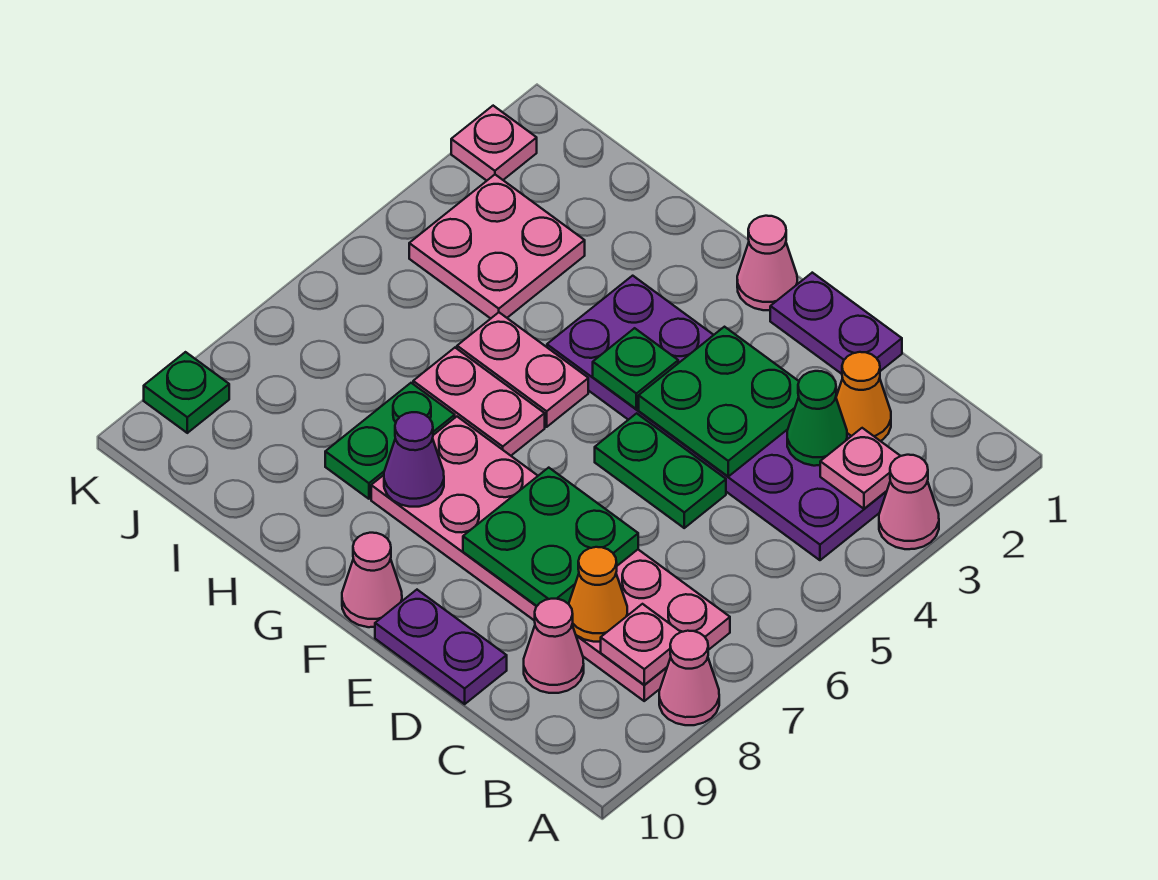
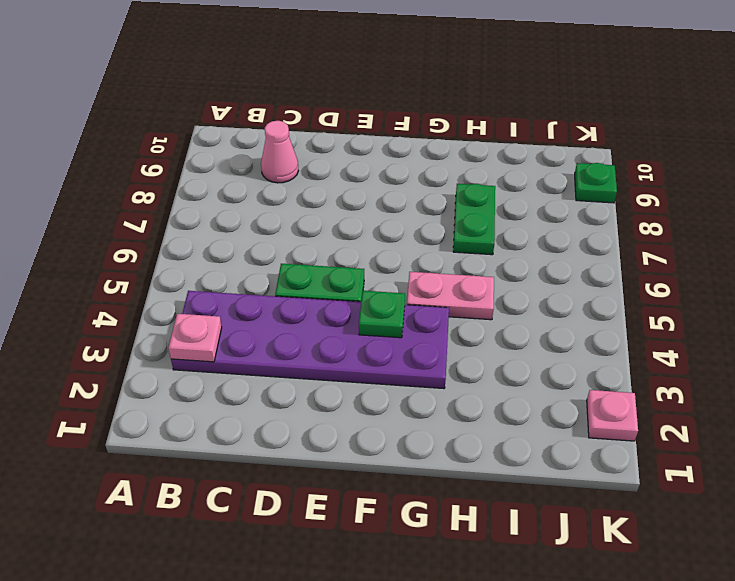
none -> pink cone A3 level 1
none -> pink cone A8 level 1
none -> pink plate B7:G8 level 1

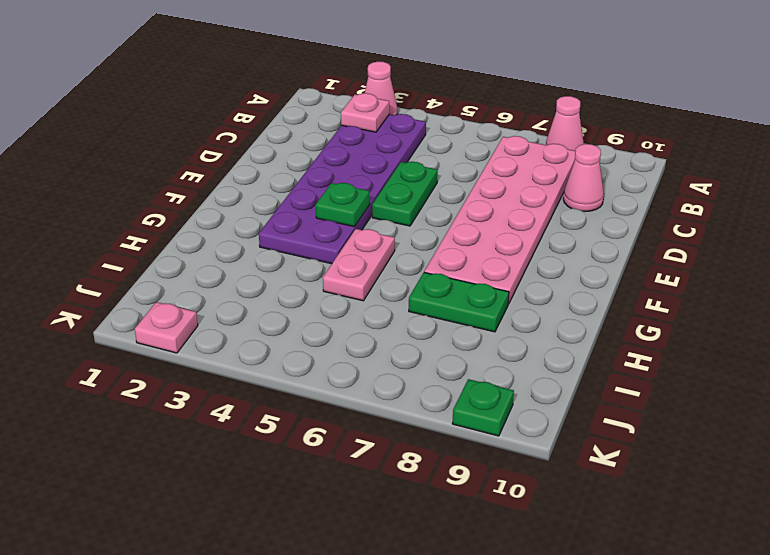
none -> orange cone C2 level 1
none -> purple plate D1:E1 level 1
none -> purple plate D10:E10 level 1

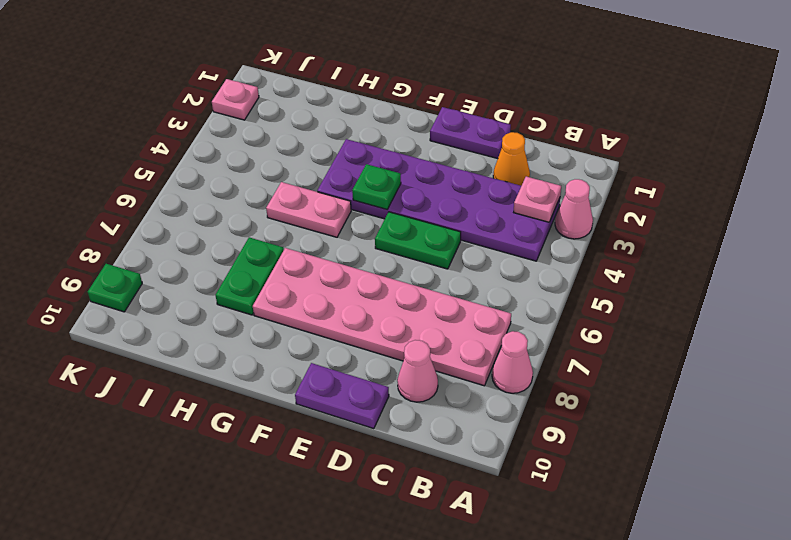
none -> pink cone F1 level 1
none -> pink cone F10 level 1
none -> pink plate G6:H6 level 1

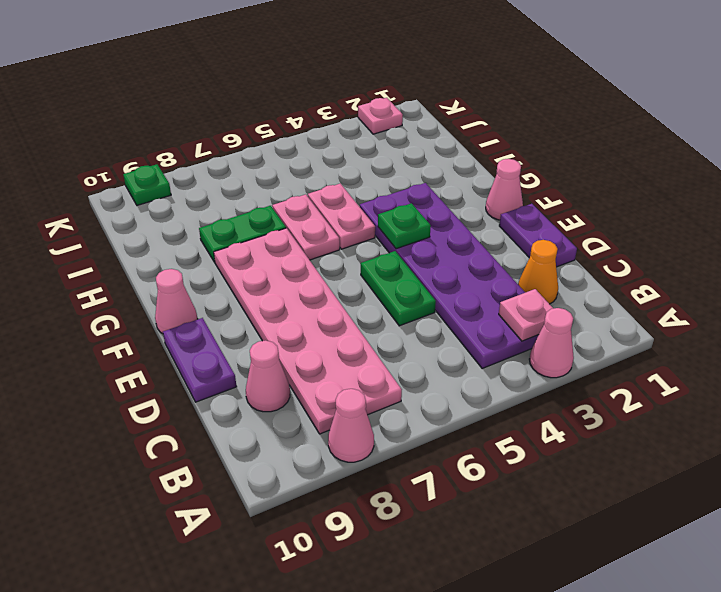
none -> pink plate I3:J4 level 1
none -> pink plate B8 level 2
none -> green cone C3 level 2

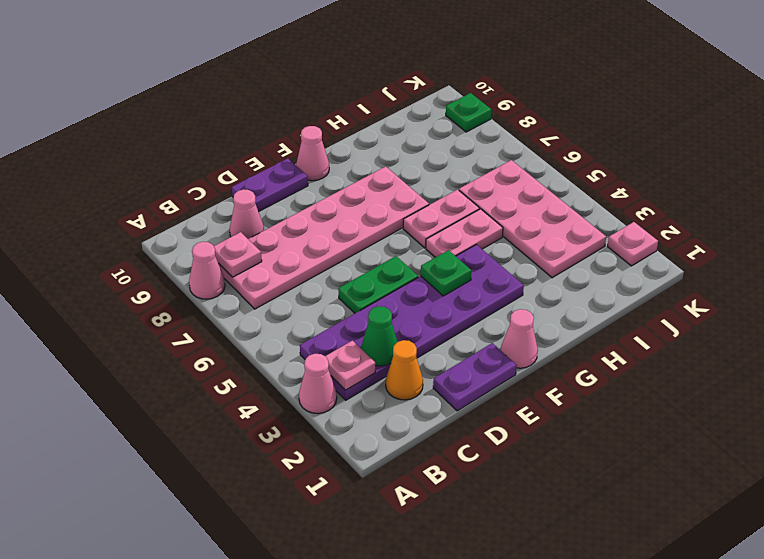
pink plate I3:J6 level 1 -> pink plate I3:J4 level 1
none -> green plate H7:H8 level 1
none -> orange cone C8 level 2
none -> green plate D3:E4 level 2

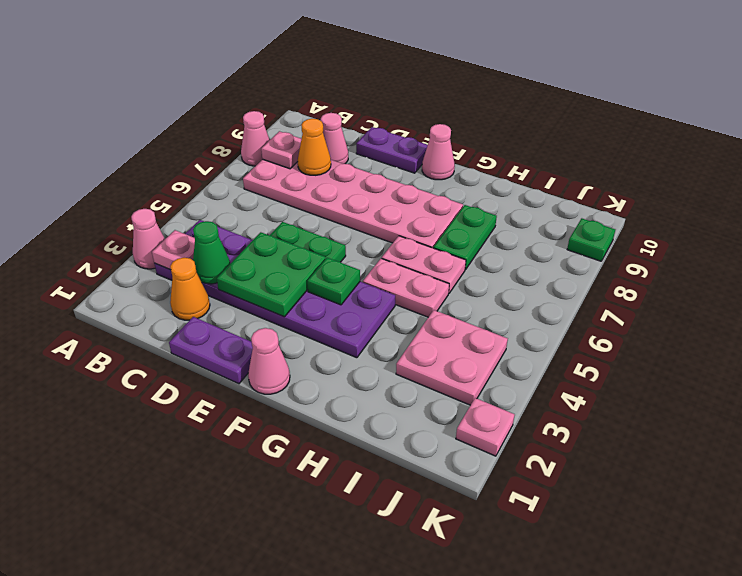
none -> green plate D7:E8 level 2
none -> purple cone G8 level 2

